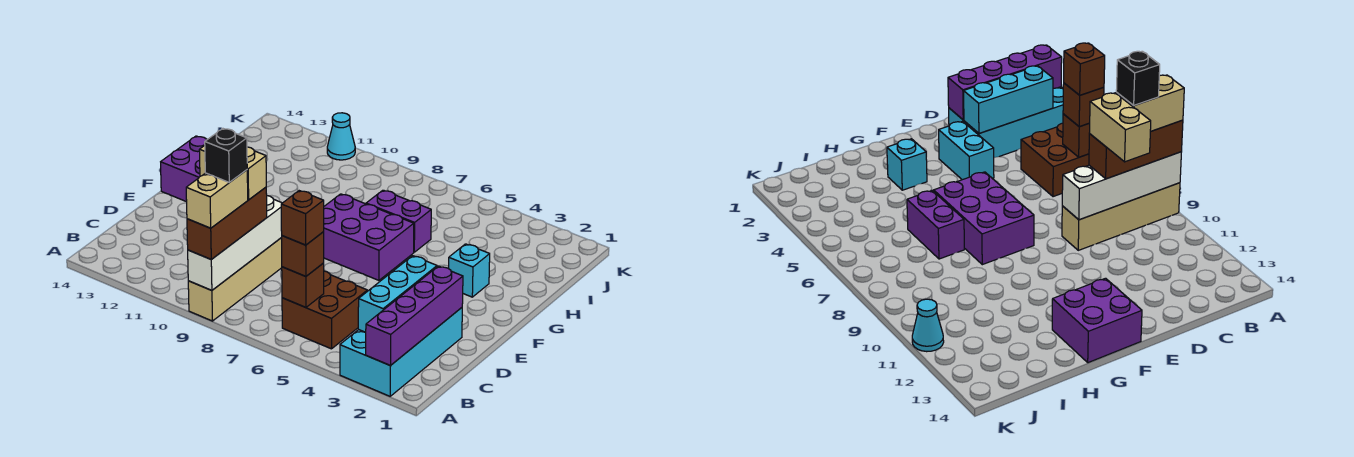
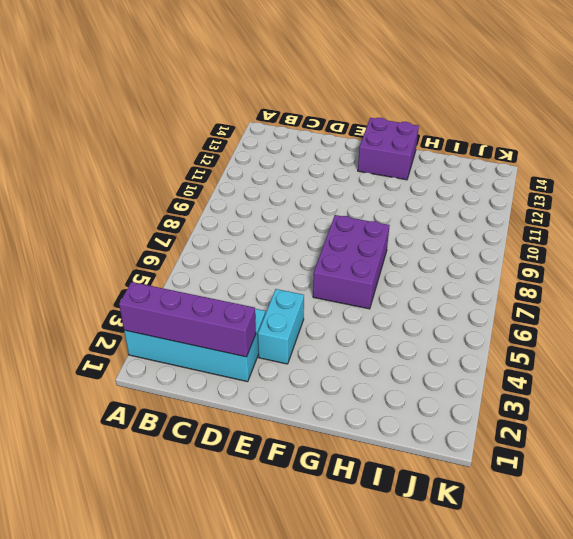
none -> tan brick A9:D9 level 1
none -> brown brick B5:C6 level 1
none -> cyan brick G3 level 1

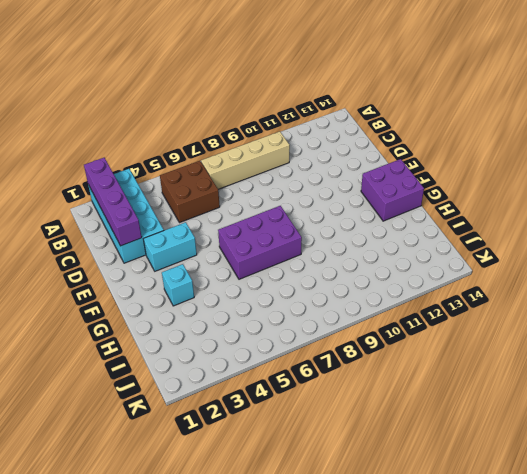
tan brick B7:B10 level 1 -> tan brick A9:D9 level 1
none -> purple brick H6:H7 level 1
none -> cyan cone K11 level 1
none -> white brick A9:D9 level 2

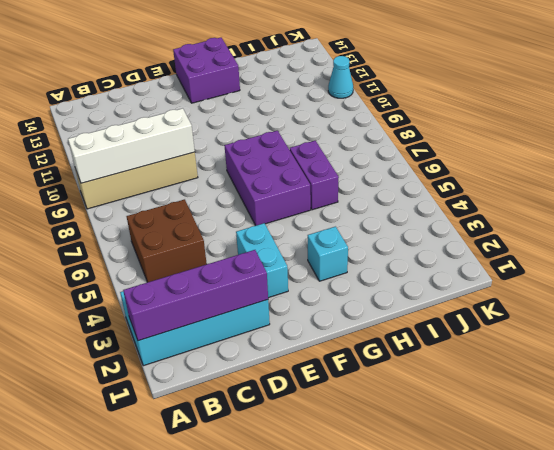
none -> cyan brick B3:D3 level 2
none -> brown brick B6 level 2
none -> brown brick A9:C9 level 3

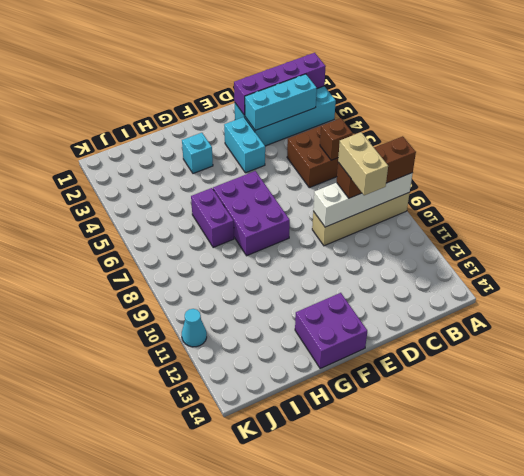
none -> brown brick B6 level 3
none -> tan brick A9:B9 level 4
none -> brown brick B6 level 4

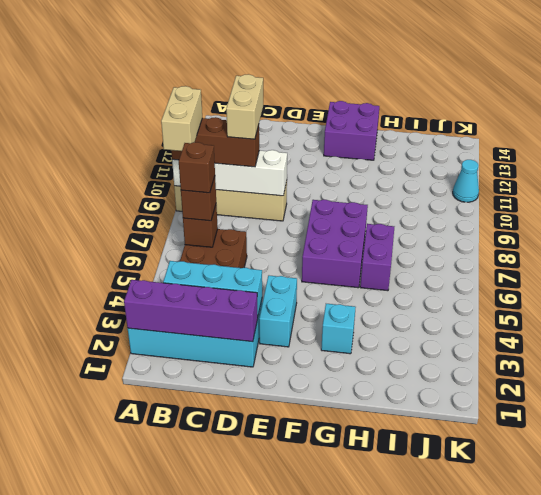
tan brick A8:A9 level 4 -> tan brick A9:B9 level 4
none -> black brick B9 level 5

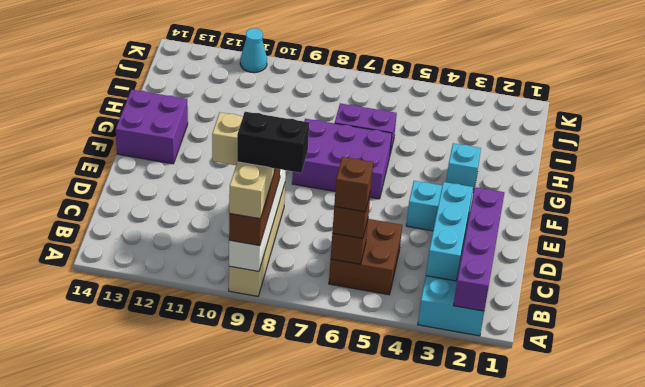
black brick B8:B9 level 5 -> black brick B9 level 5

